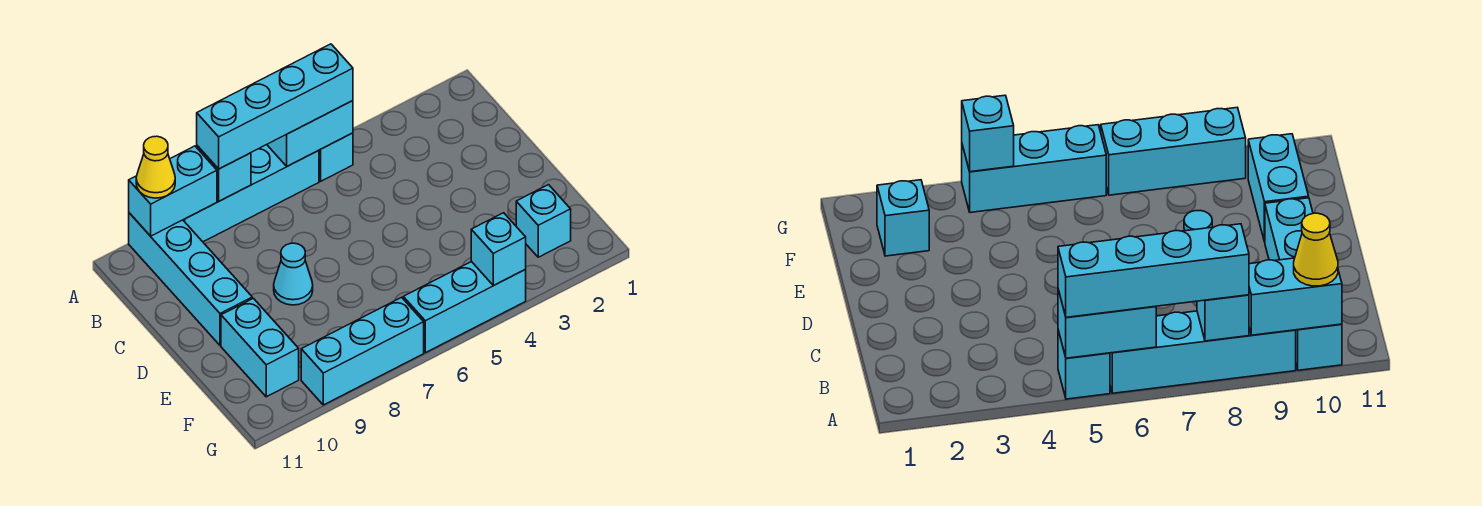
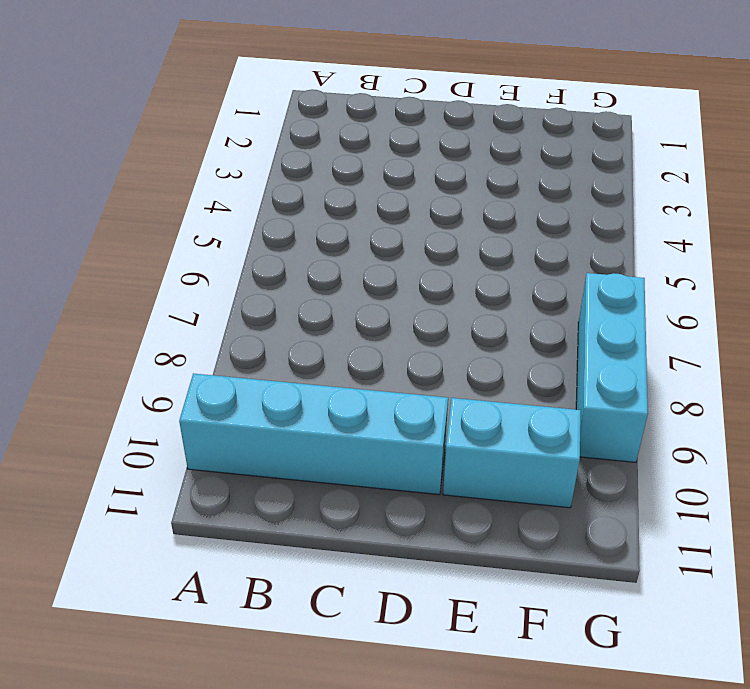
none -> cyan brick A5 level 1
none -> cyan brick A6:A9 level 1
none -> cyan cone D8 level 1

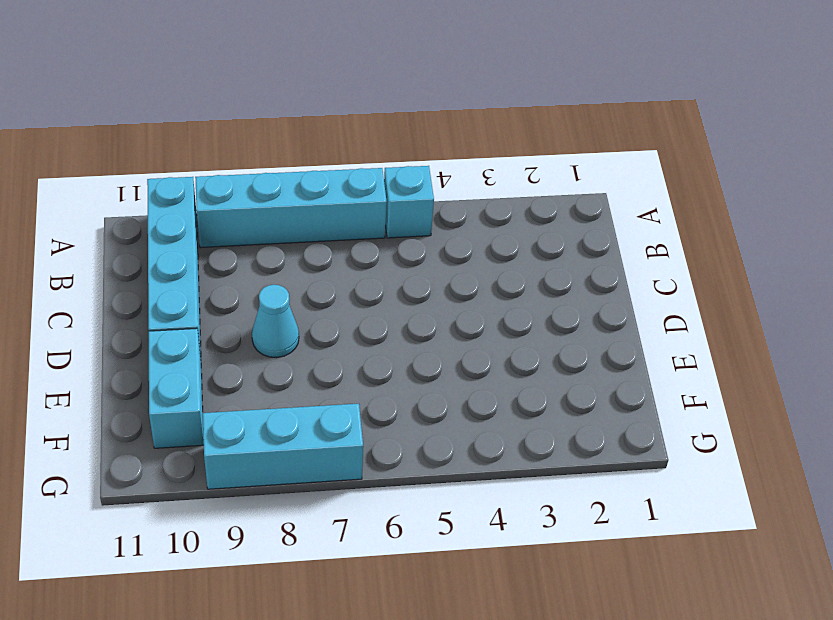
none -> cyan brick F2 level 1
none -> cyan brick G4:G6 level 1
none -> cyan brick A5:A6 level 2

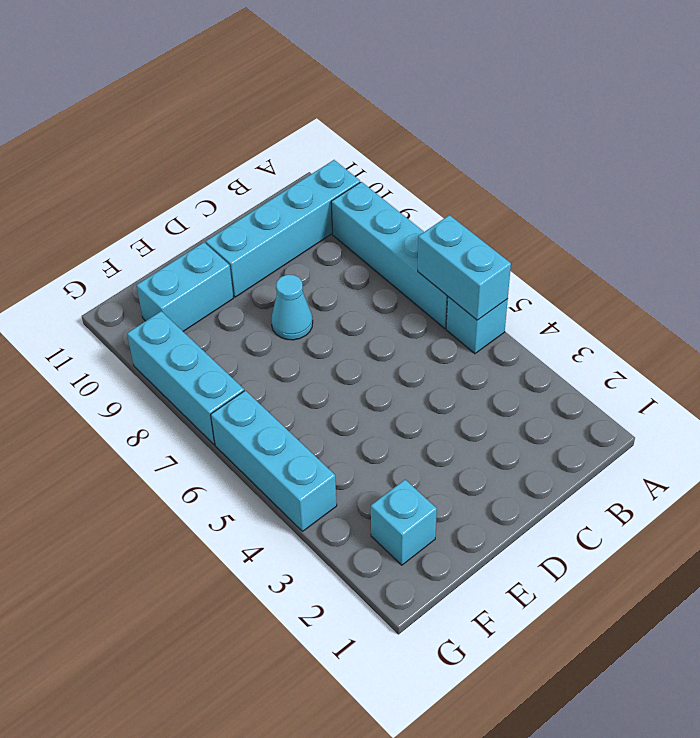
none -> cyan brick A8 level 2
none -> cyan brick A9:A10 level 2
none -> cyan brick G4 level 2

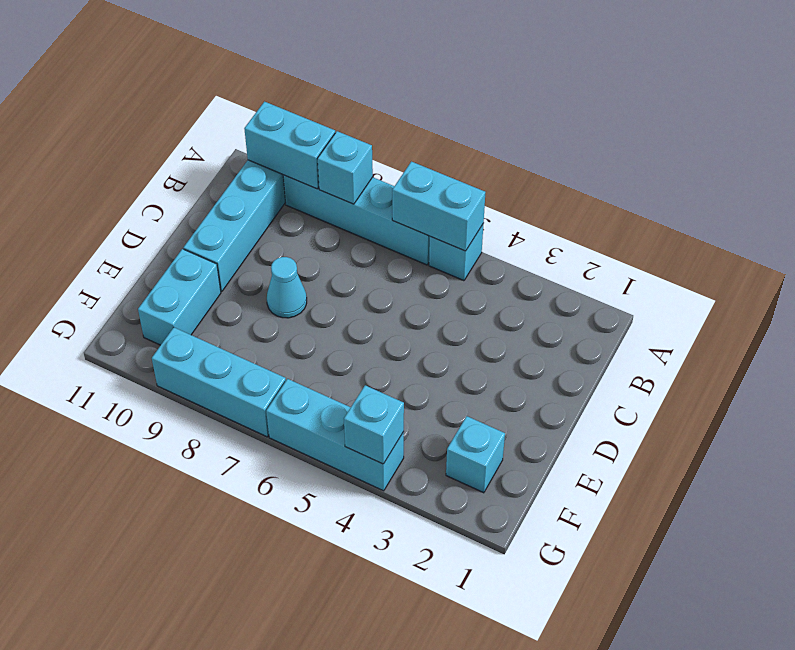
none -> cyan brick A5:A8 level 3
none -> yellow cone A10 level 3

